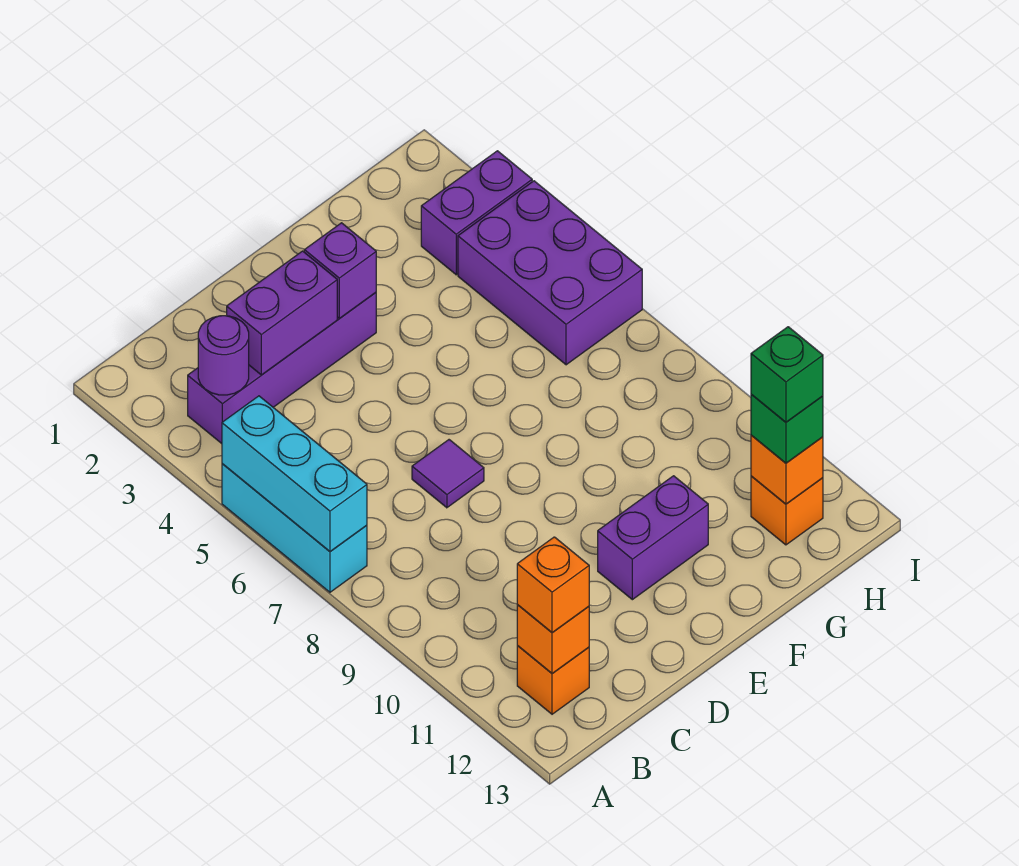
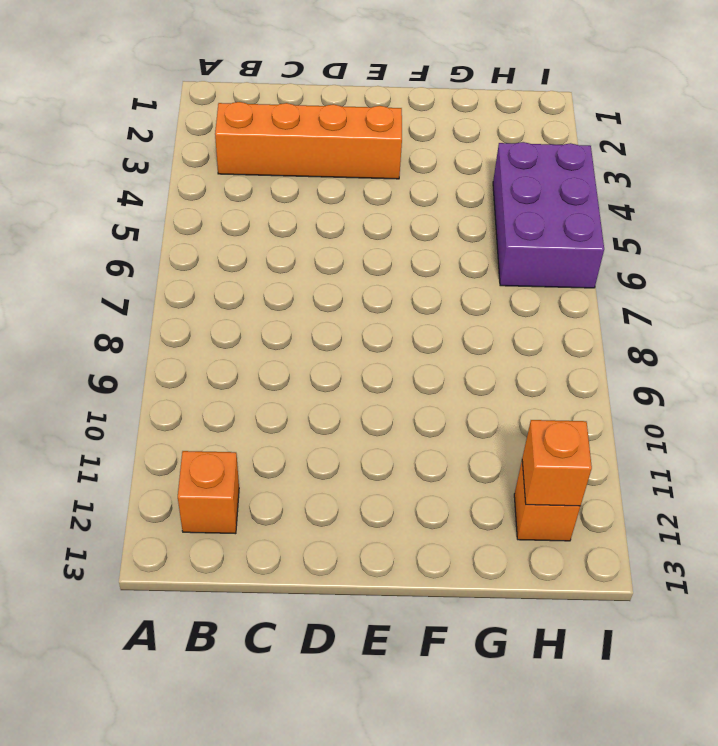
orange brick B3:E3 level 1 -> purple brick B3:E3 level 1
none -> cyan brick A5:A7 level 1
none -> purple tile D7 level 1
none -> purple brick E11:F11 level 1

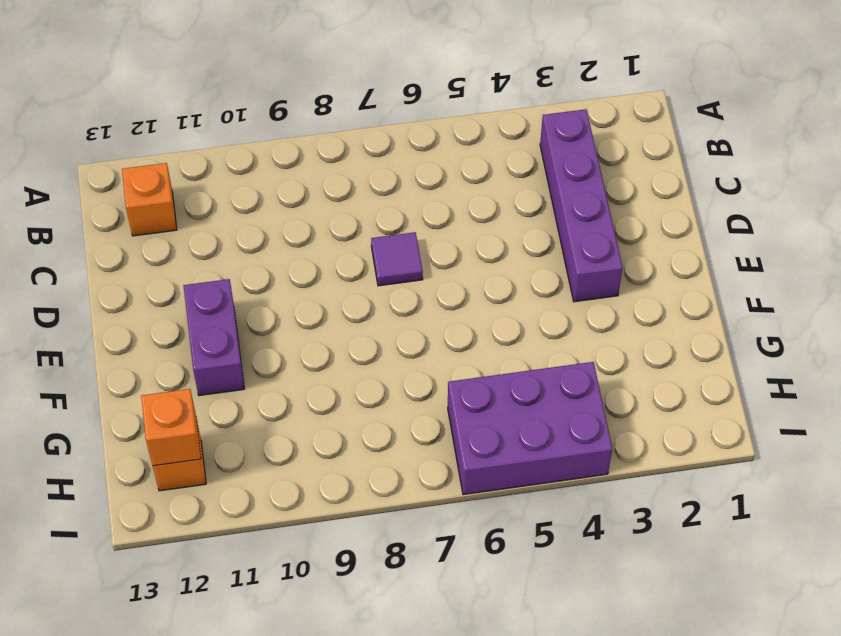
none -> cyan brick A5:A7 level 1
none -> purple brick H3:I3 level 1
none -> cyan brick A5:A7 level 2

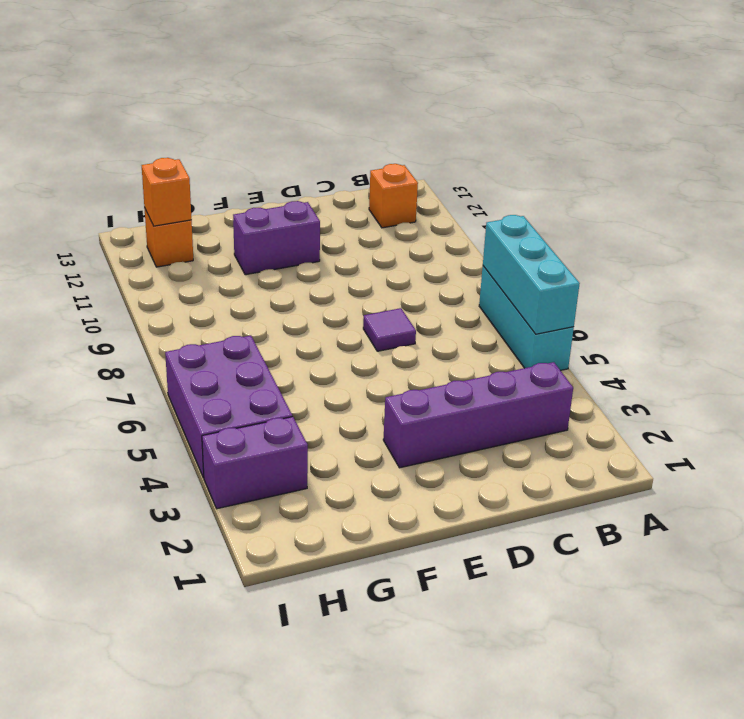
none -> purple round brick B3 level 2
none -> orange brick B12 level 2
none -> purple brick C3:D3 level 2

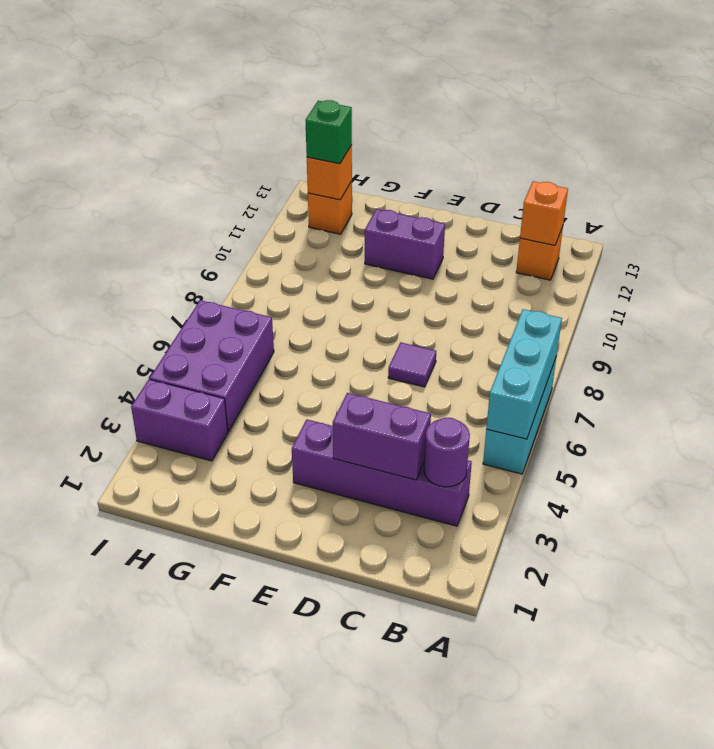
none -> purple brick E3 level 2
none -> orange brick B12 level 3
none -> green brick H12 level 4

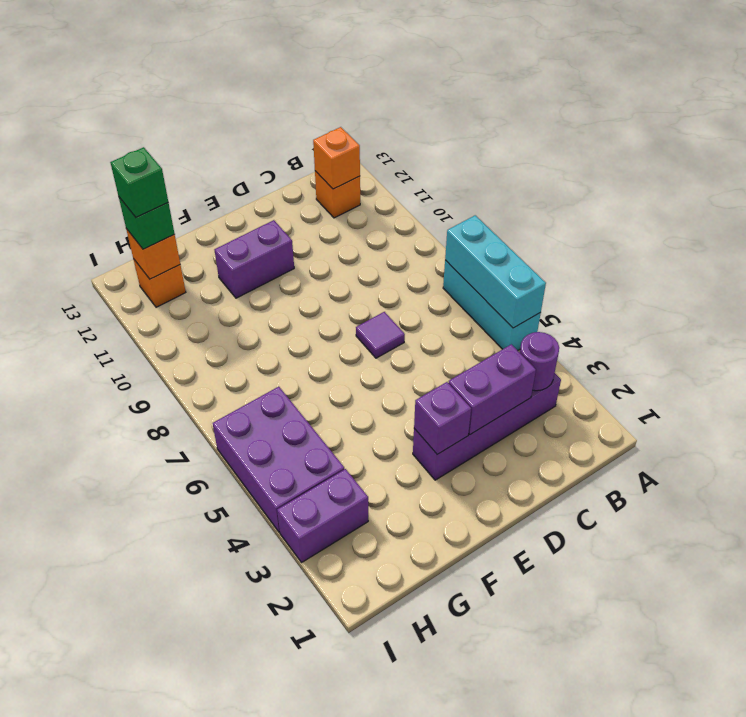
none -> orange brick B12 level 3

